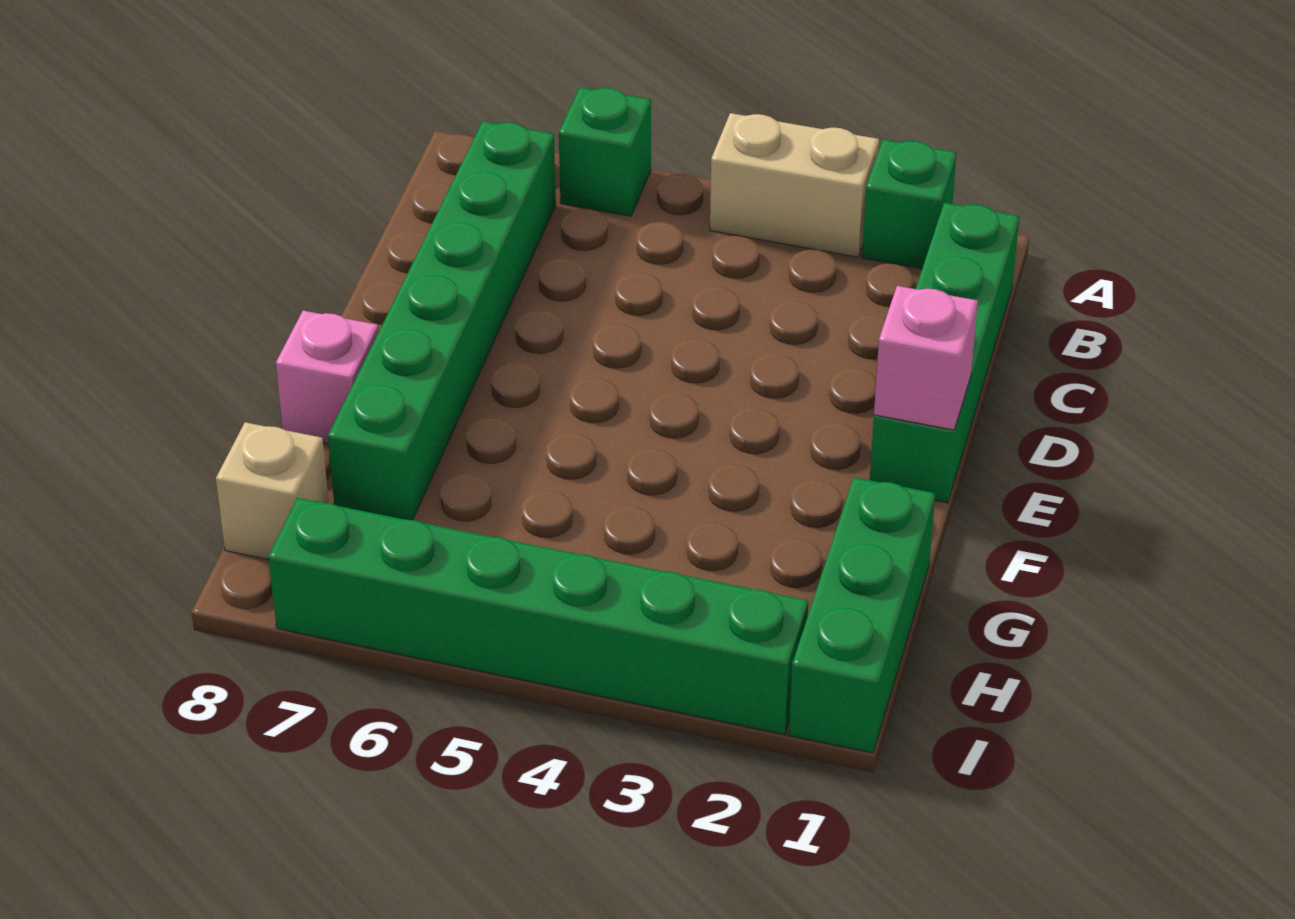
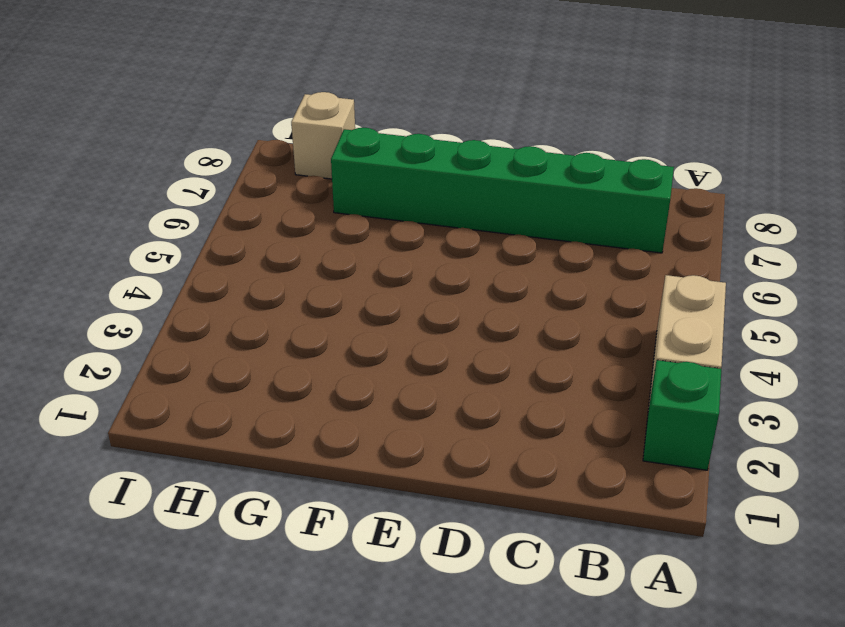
none -> green brick A6 level 1
none -> green brick B1:E1 level 1

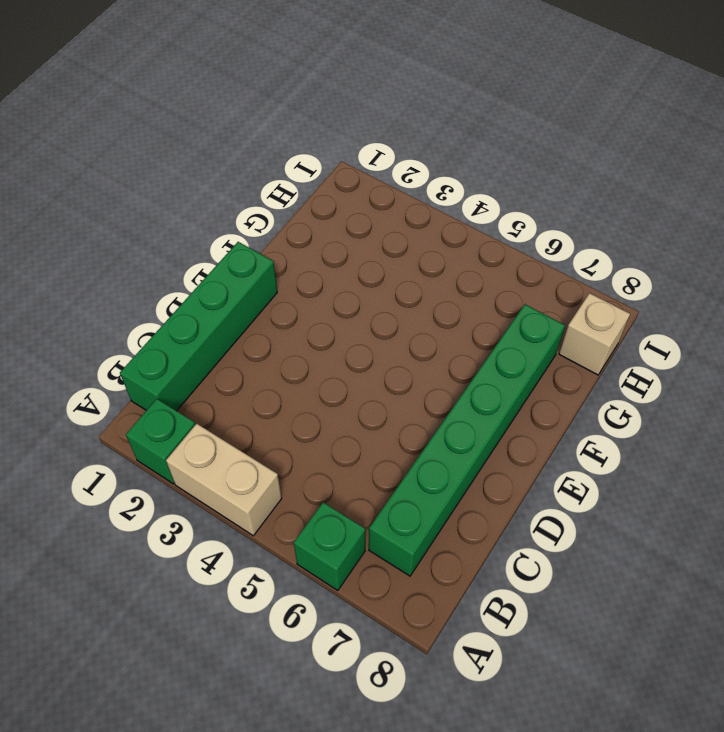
none -> pink brick F8 level 1
none -> green brick G1:I1 level 1

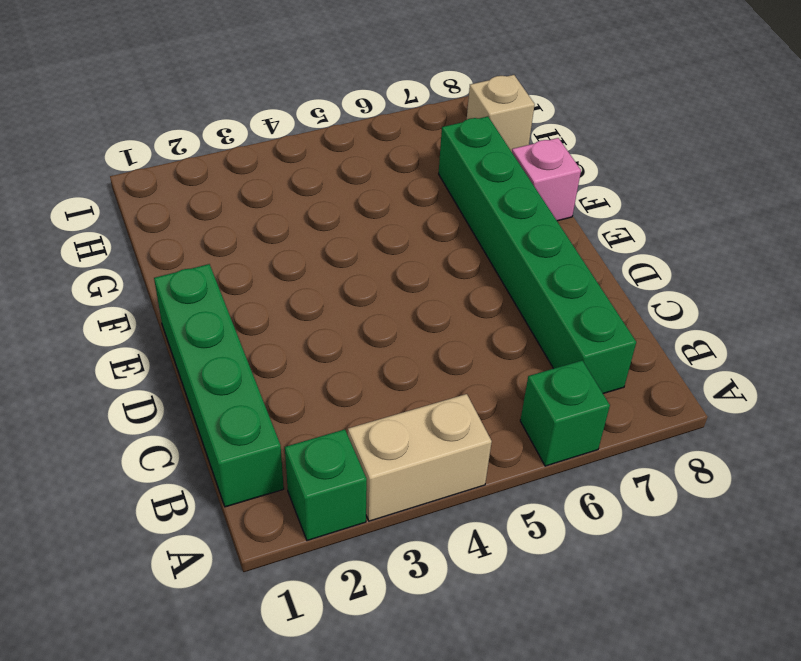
none -> green brick G1:I1 level 1
none -> green brick I2:I7 level 1

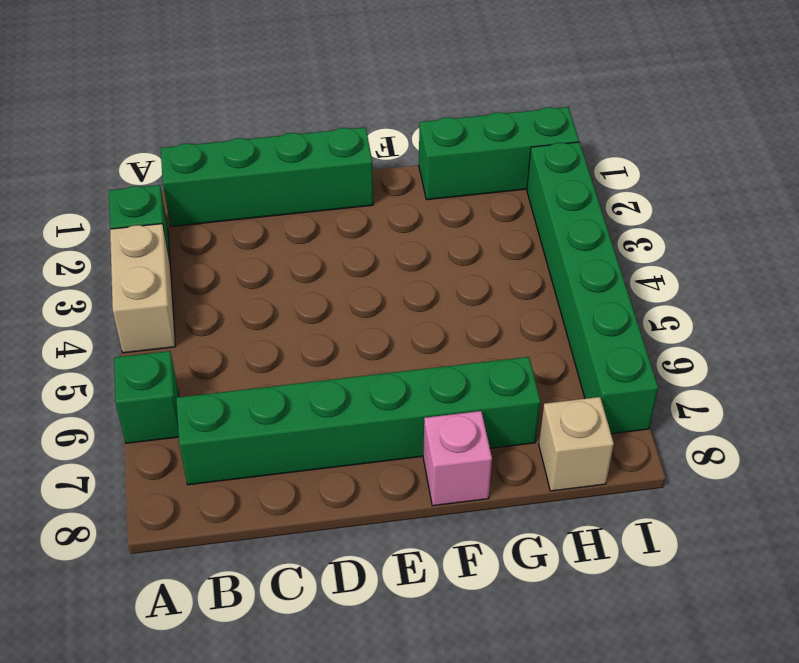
none -> pink brick E1 level 2

